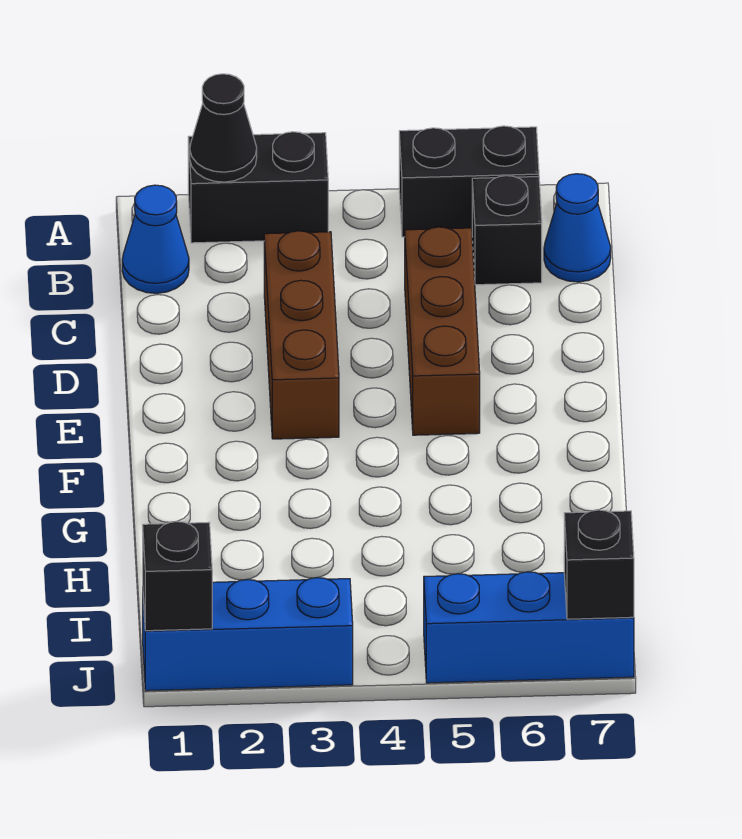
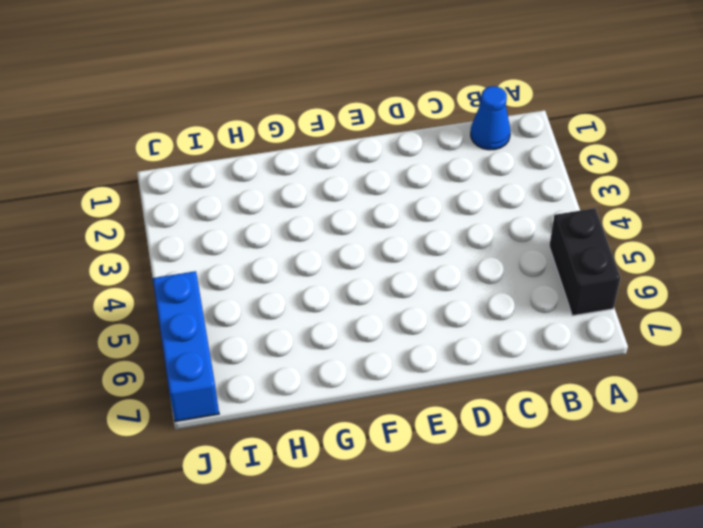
none -> black brick A2:A3 level 1
none -> black brick B6 level 1
none -> blue cone B7 level 1

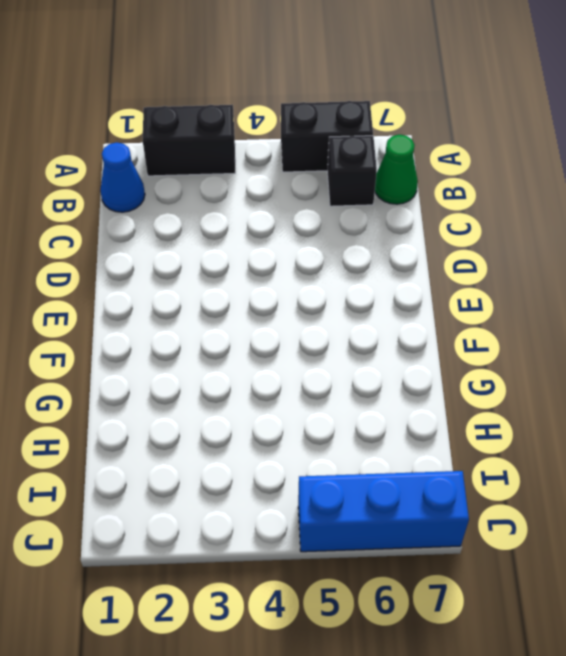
green cone B7 level 1 -> blue cone B7 level 1
none -> brown brick C3:E3 level 1
none -> brown brick C5:E5 level 1
none -> blue brick J1:J3 level 1

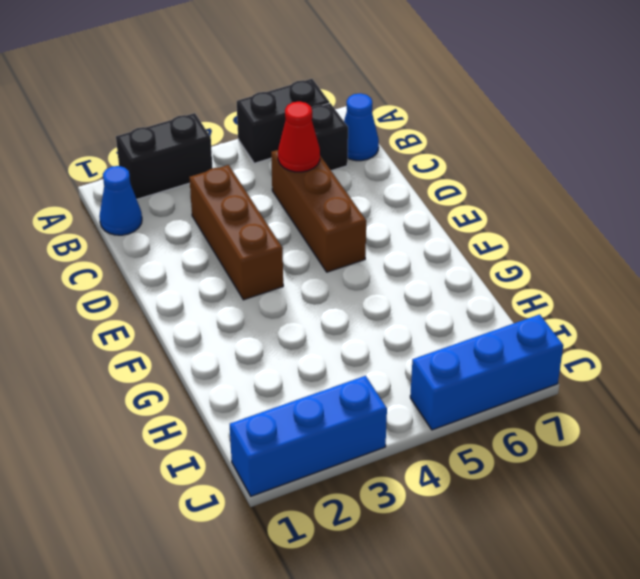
red cone C5 level 2 -> none
none -> black cone A2 level 2
none -> black brick J1 level 2
none -> black brick J7 level 2

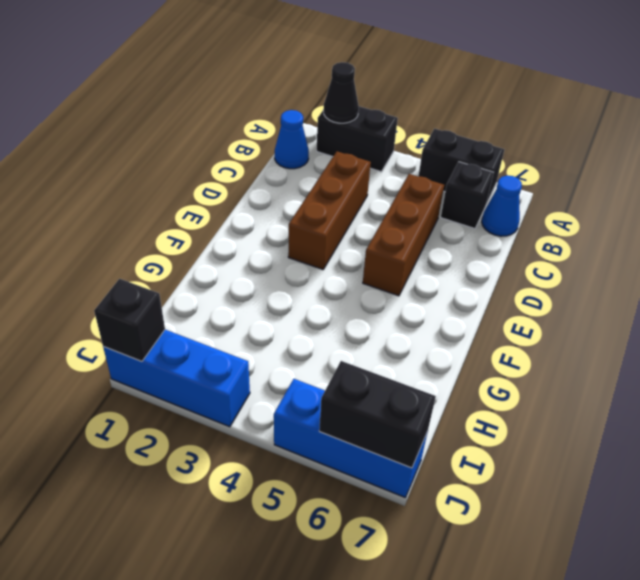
black brick J6:J7 level 2 -> black brick J7 level 2

